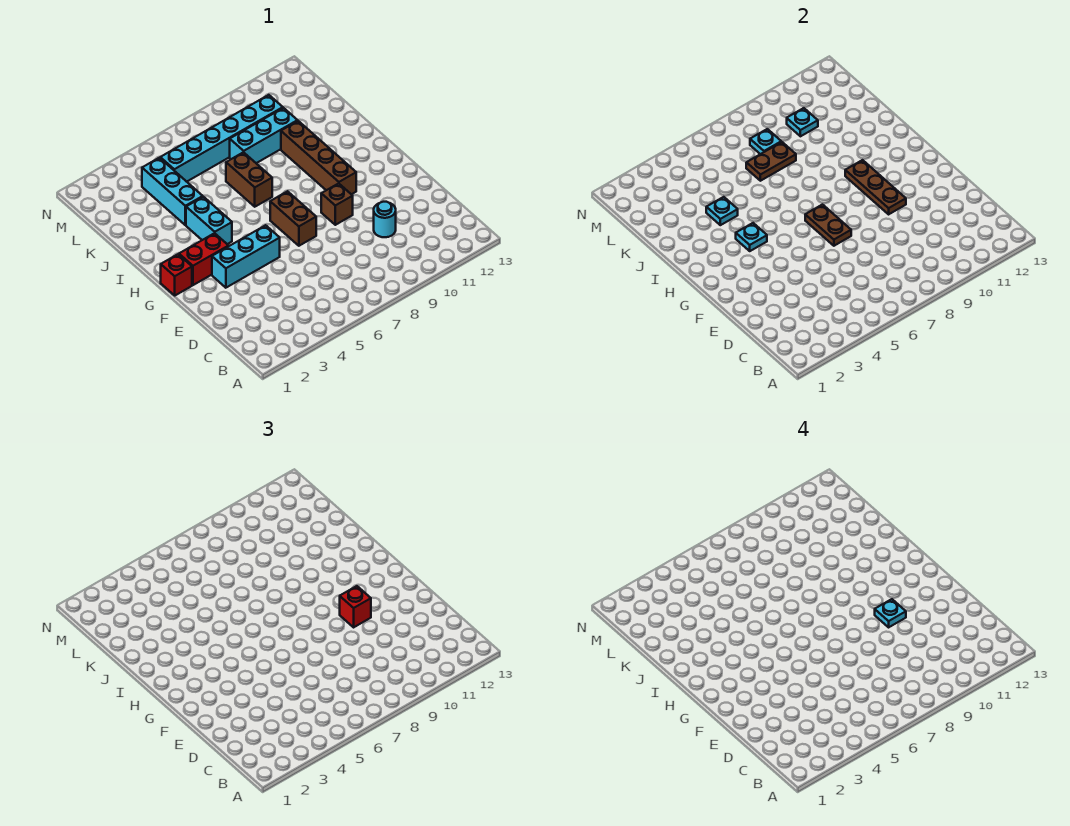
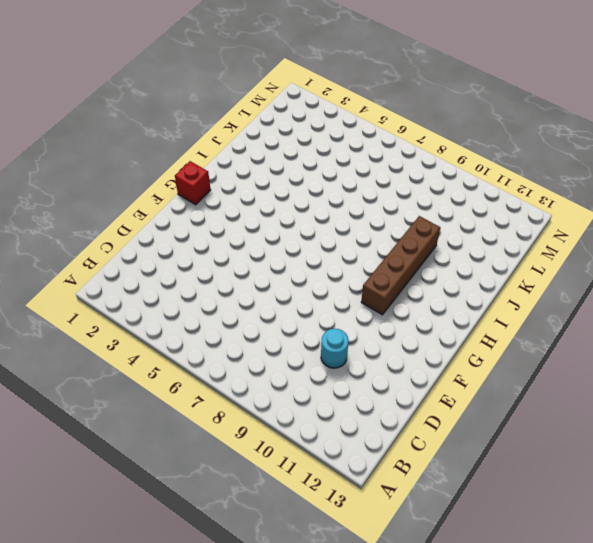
none -> cyan brick F3:F5 level 1
none -> brown brick F7:G7 level 1
none -> brown brick F9 level 1

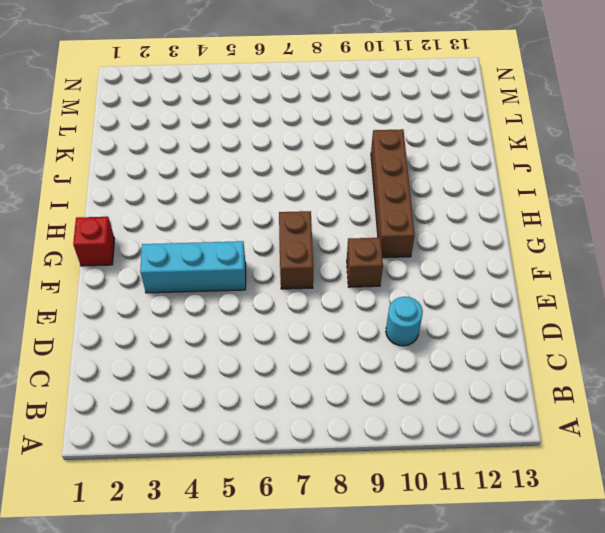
none -> red brick G2:G3 level 1
none -> cyan brick H4:I4 level 1
none -> brown brick I7:J7 level 1

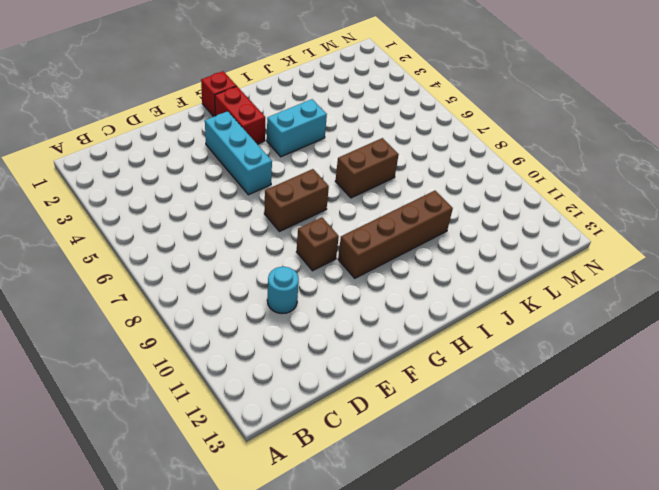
none -> cyan brick J4:L4 level 1
none -> cyan brick K8:K10 level 1
none -> cyan brick L5:L10 level 1

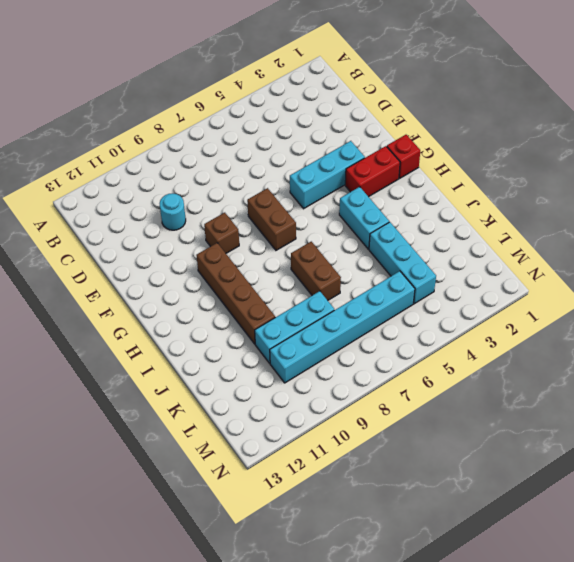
none -> brown plate F7:G7 level 2
none -> brown plate F10:H10 level 2
none -> cyan plate H4 level 2

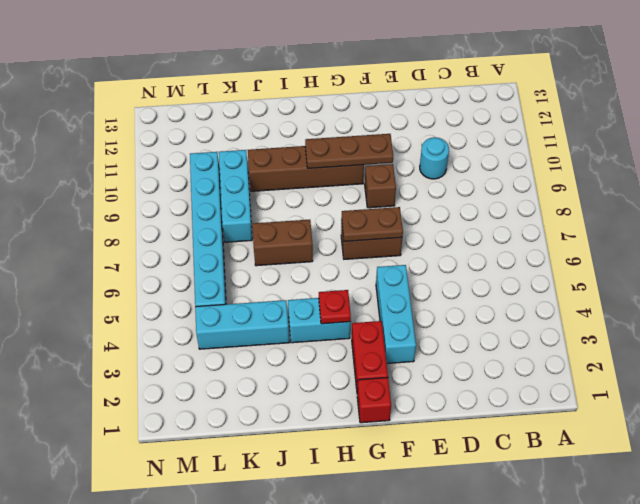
red plate H4 level 2 -> cyan plate H4 level 2
none -> cyan plate J4 level 2
none -> brown plate K7:K8 level 2
none -> cyan plate L8 level 2

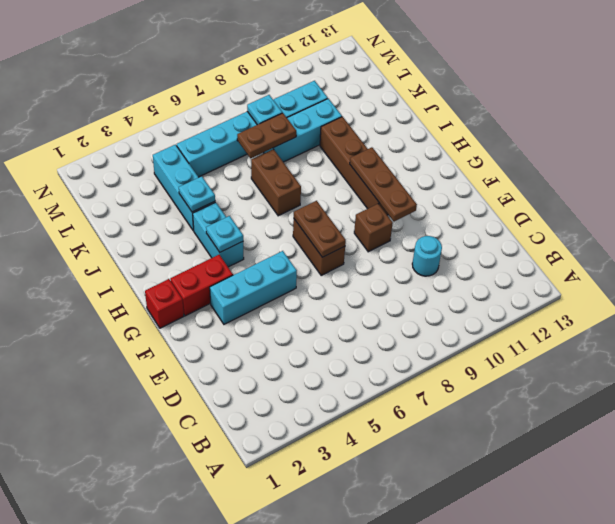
none -> cyan plate L10 level 2
none -> red brick F10 level 3
none -> cyan plate F10 level 4

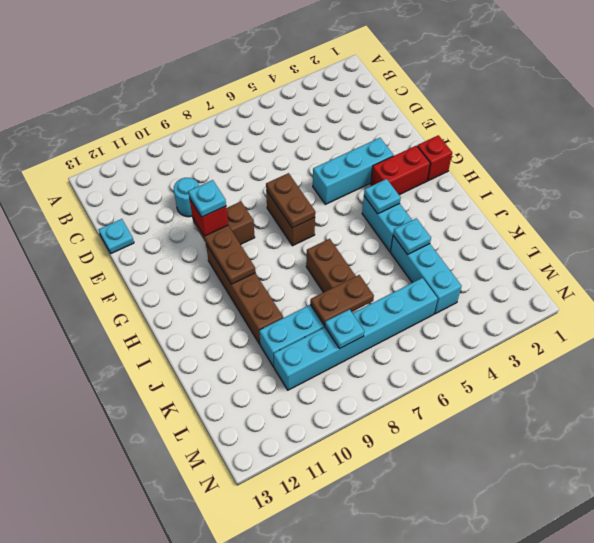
cyan plate D13 level 1 -> cyan plate L10 level 2

